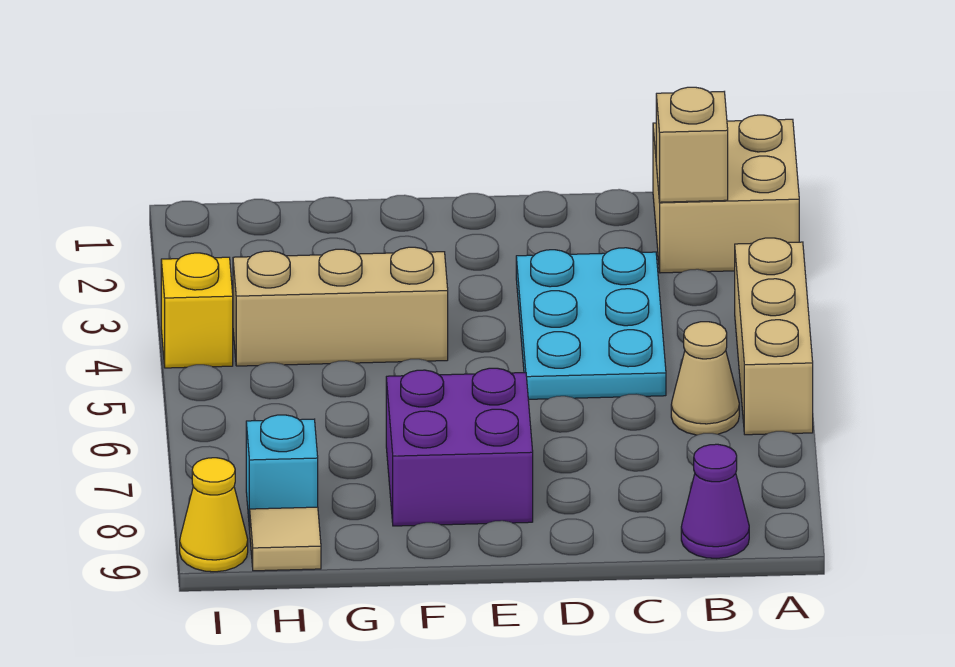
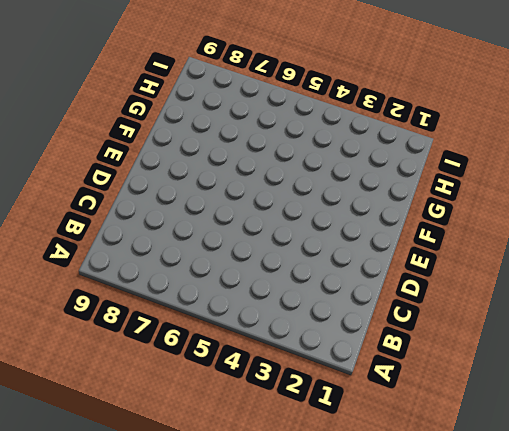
none -> tan brick A1:B2 level 1
none -> tan brick A4:A6 level 1
none -> tan cone B6 level 1

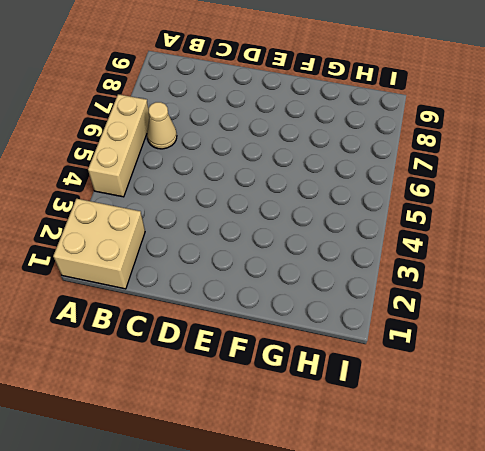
none -> purple cone B9 level 1
none -> cyan plate C3:D5 level 1
none -> purple brick E7:F8 level 1

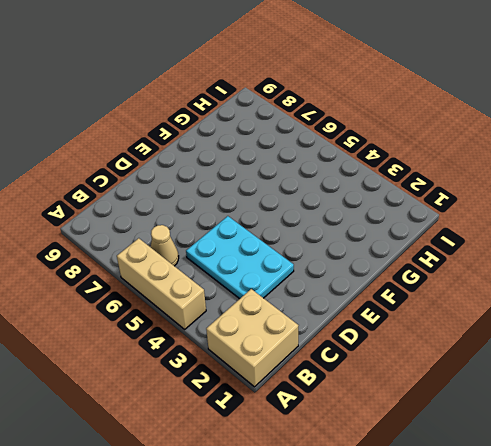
none -> purple cone B9 level 1
none -> purple brick E7:F8 level 1
none -> tan brick F4:H4 level 1

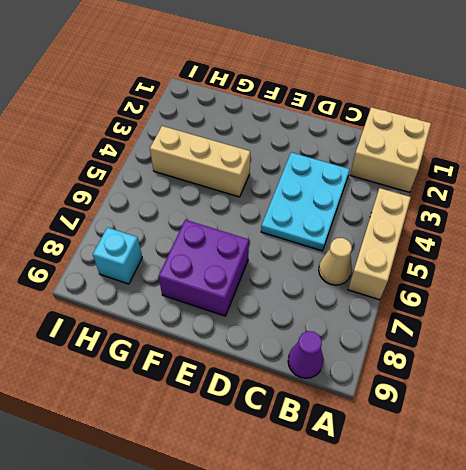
none -> tan tile H9 level 1
none -> yellow brick I4 level 1
none -> yellow cone I9 level 1

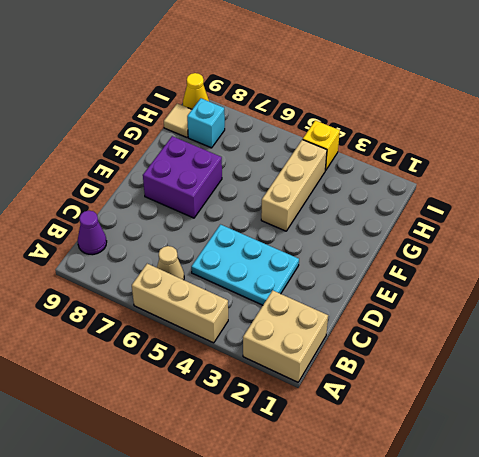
none -> tan brick B2 level 2

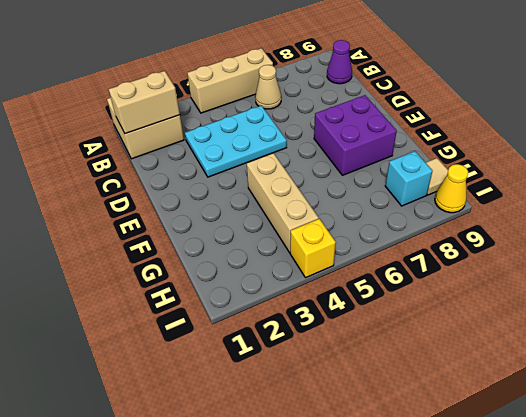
tan brick B1:B2 level 2 -> tan brick B2 level 2

